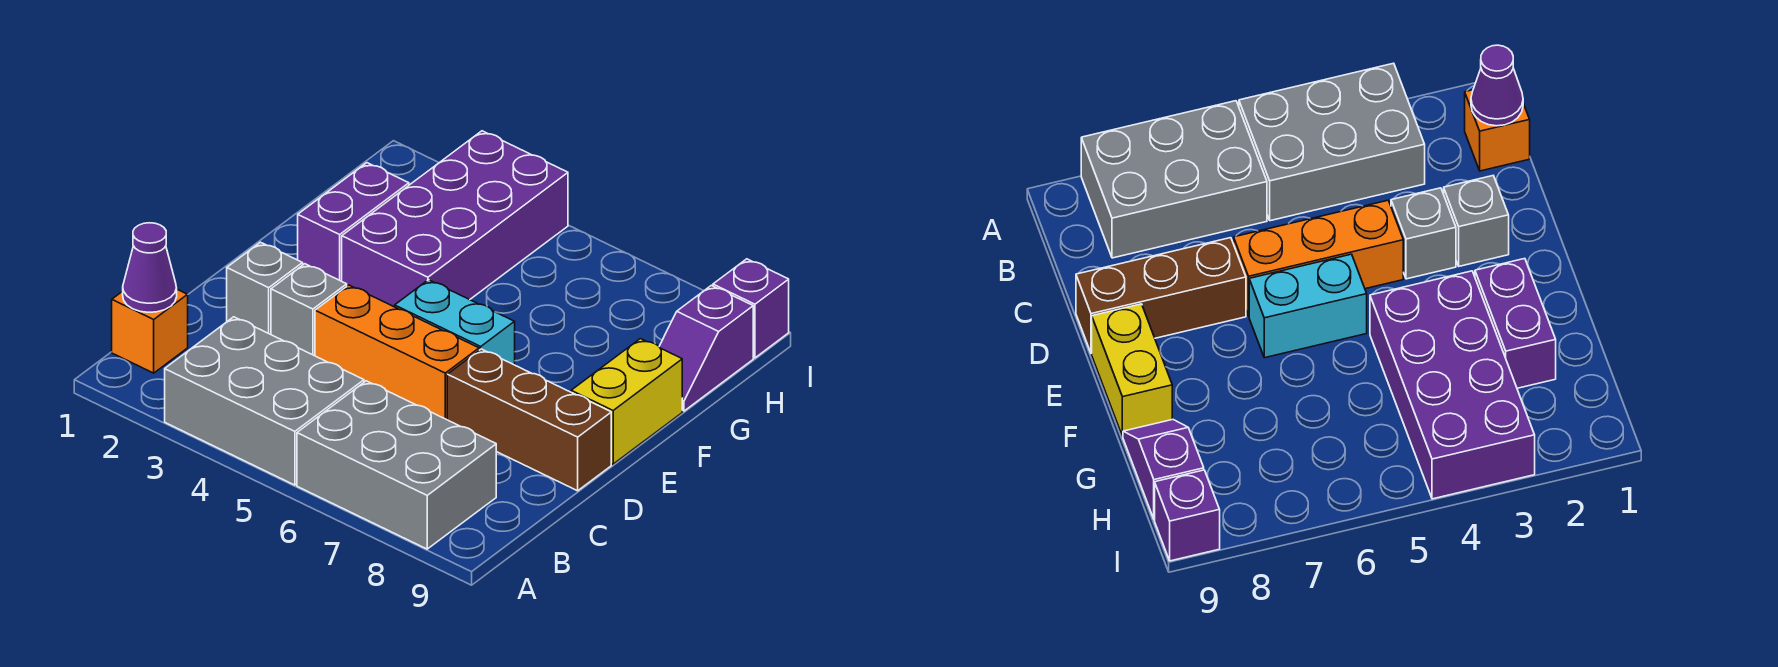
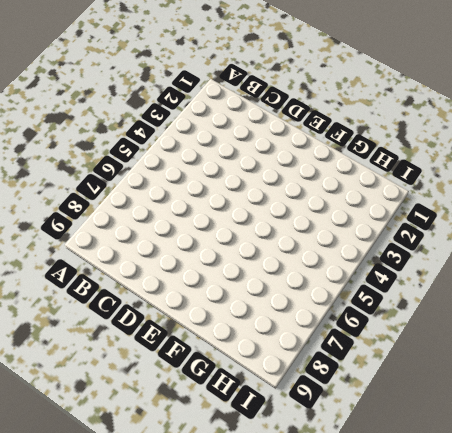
none -> grey brick A3:B5 level 1
none -> grey brick A6:B8 level 1
none -> orange brick B1 level 1

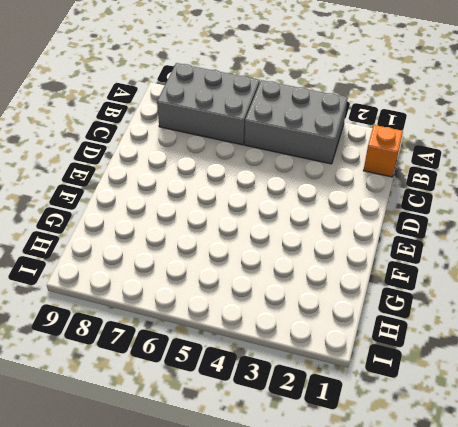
none -> grey brick D2 level 1
none -> grey brick D3 level 1
none -> orange brick D4:D6 level 1

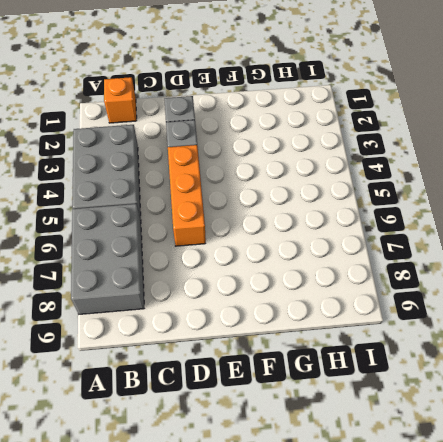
none -> brown brick D7:D9 level 1
none -> cyan brick E5:E6 level 1
none -> yellow brick E9:F9 level 1

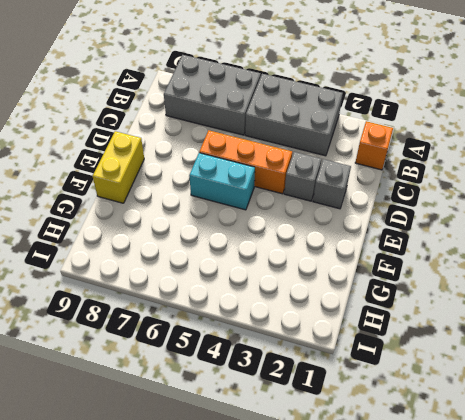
none -> brown brick D7:D9 level 1
none -> purple brick F2:G2 level 1
none -> purple brick F3:I4 level 1

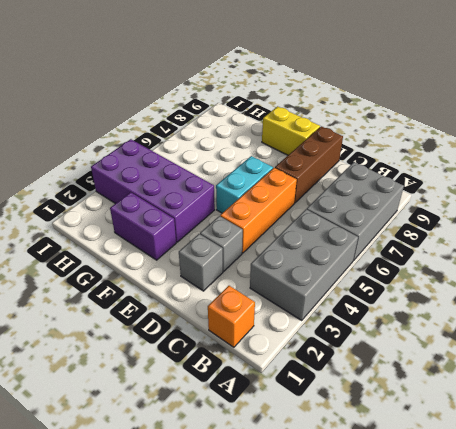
none -> purple slope G9:H9 level 1 top H
none -> purple brick I9 level 1
none -> purple cone B1 level 2

